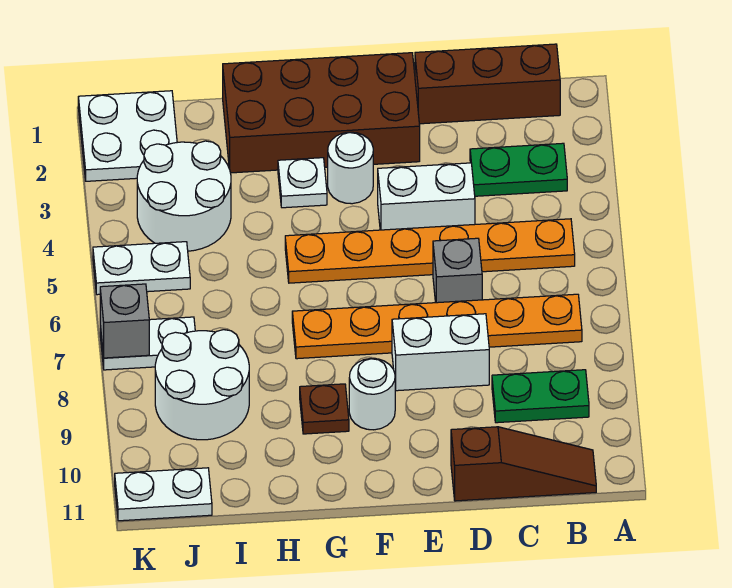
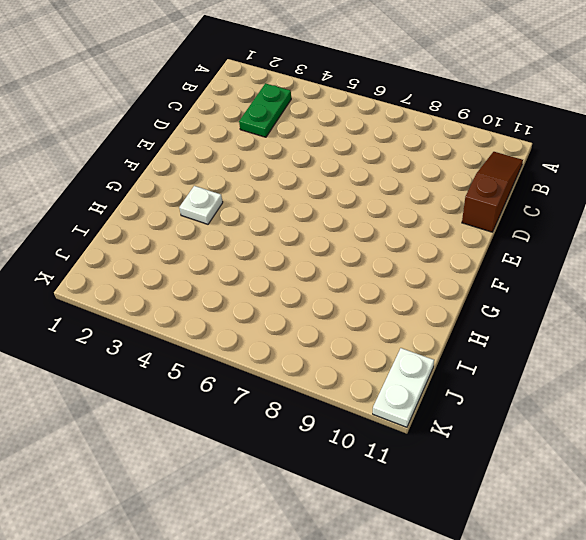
none -> brown brick B1:D1 level 1
none -> orange plate B5:G5 level 1
none -> orange plate B7:G7 level 1

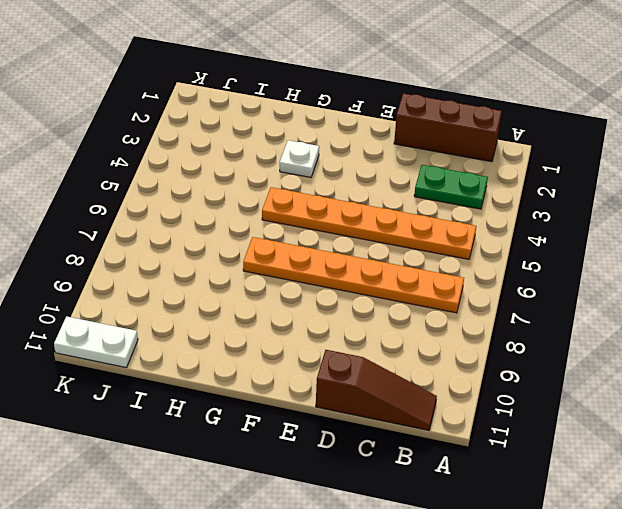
none -> green plate B9:C9 level 1
none -> white brick D4:E4 level 1
none -> grey brick D6 level 1

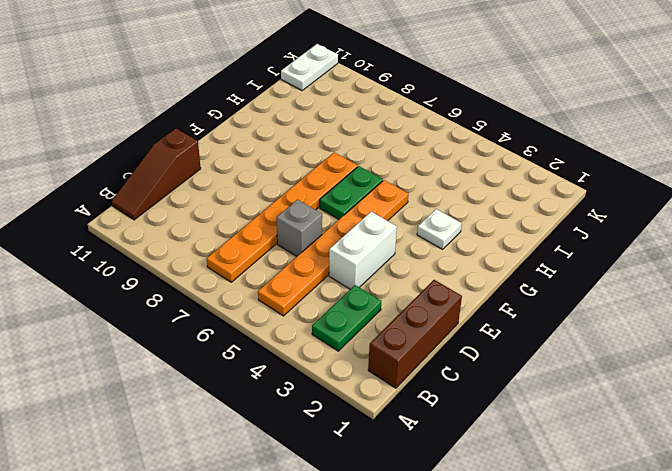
green plate F6:G6 level 1 -> green plate B9:C9 level 1
none -> white brick D8:E8 level 1
none -> brown brick E1:H2 level 1
none -> white round brick F3 level 1

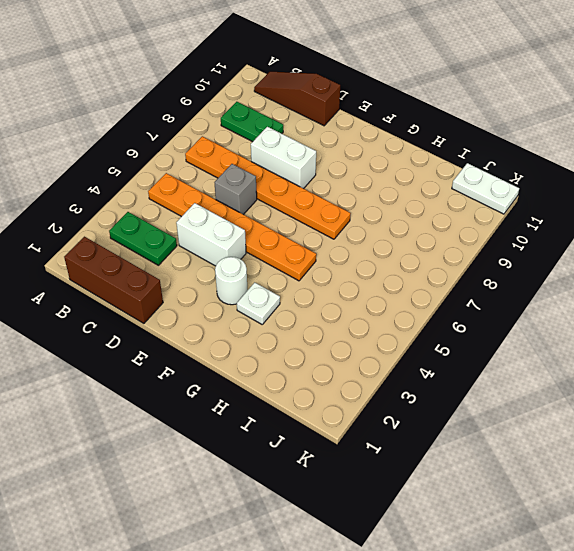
none -> brown brick E1:H2 level 1
none -> white round brick F9 level 1
none -> brown plate G9 level 1

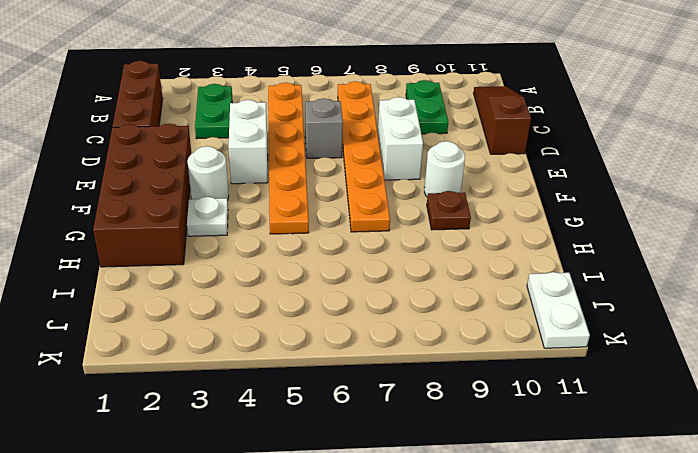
none -> white round brick I3:J4 level 1
none -> white round brick I8:J9 level 1
none -> white plate J1:K2 level 1

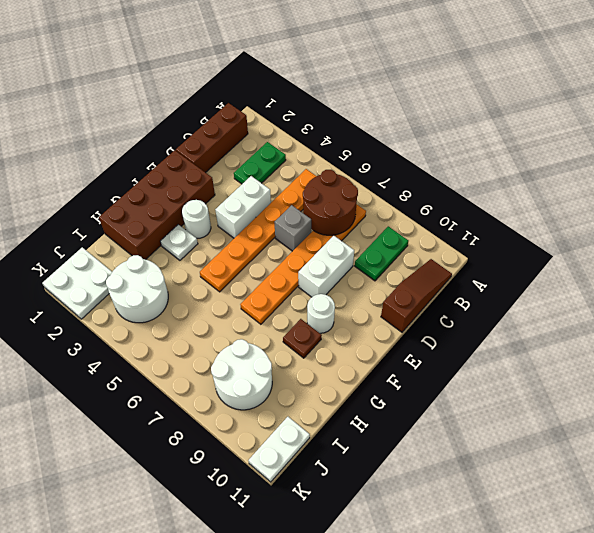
brown round brick B6:C7 level 2 -> none
none -> white plate J5:K5 level 1
none -> white plate J7:K7 level 1
none -> grey brick K7 level 2

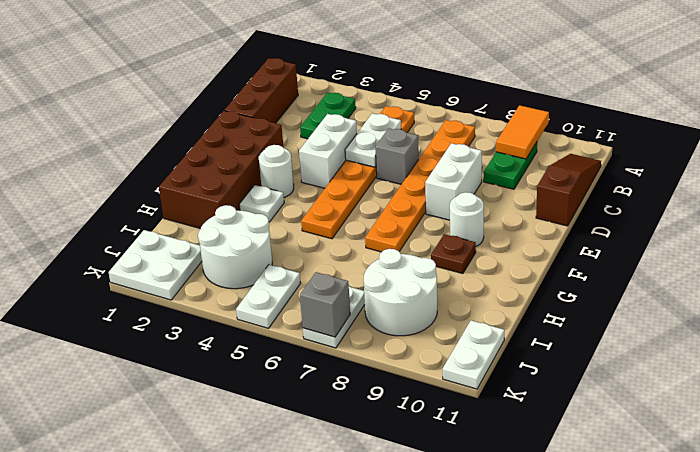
orange tile A9:B9 level 2 -> none
white plate C5:D5 level 2 -> none

